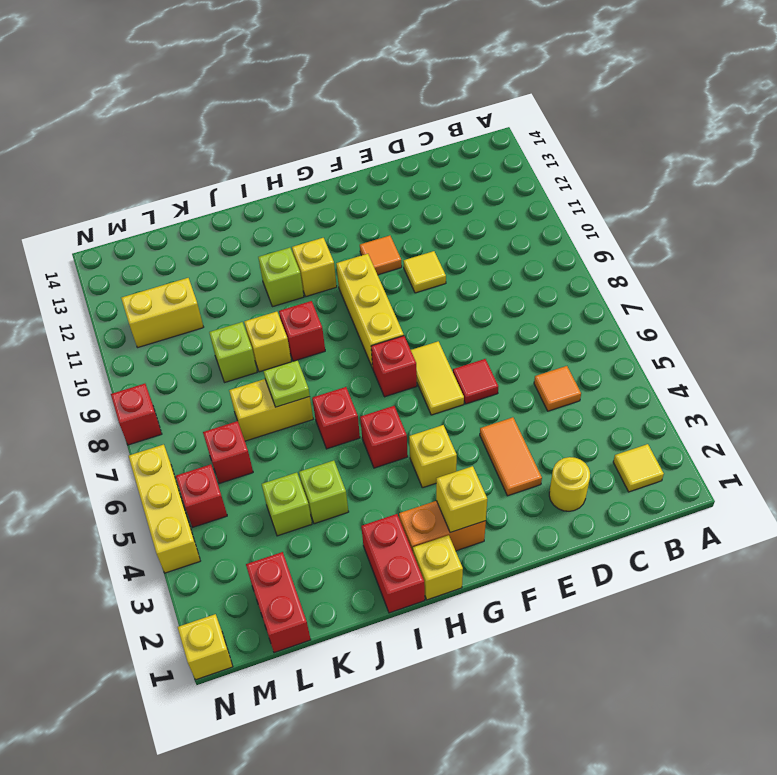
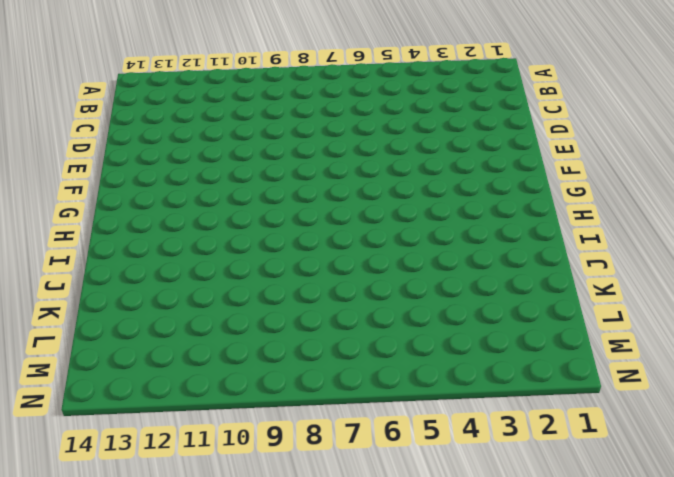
none -> yellow tile B2 level 1
none -> orange tile C5 level 1
none -> yellow round brick D2 level 1
none -> orange tile E3:E4 level 1

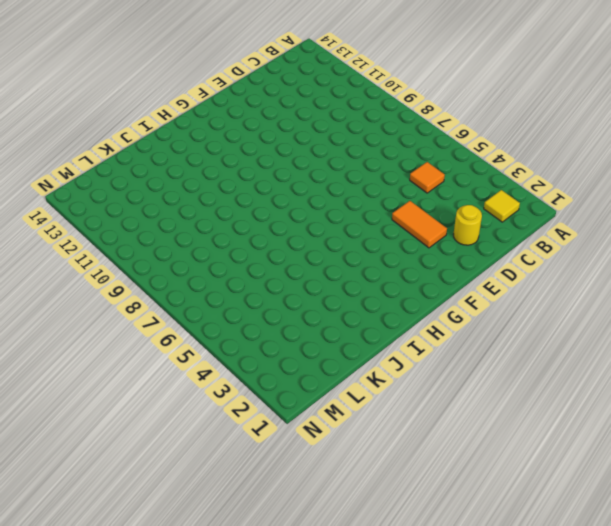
none -> red tile E6 level 1
none -> yellow tile E10 level 1
none -> yellow tile F6:F7 level 1
none -> orange tile F11 level 1

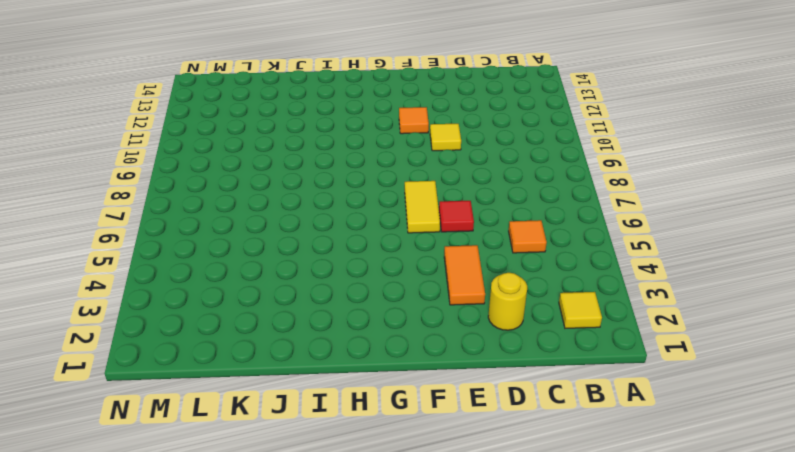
none -> orange brick G2:H2 level 1
none -> yellow brick G4 level 1
none -> red brick G7 level 1
none -> yellow brick G8:G10 level 1

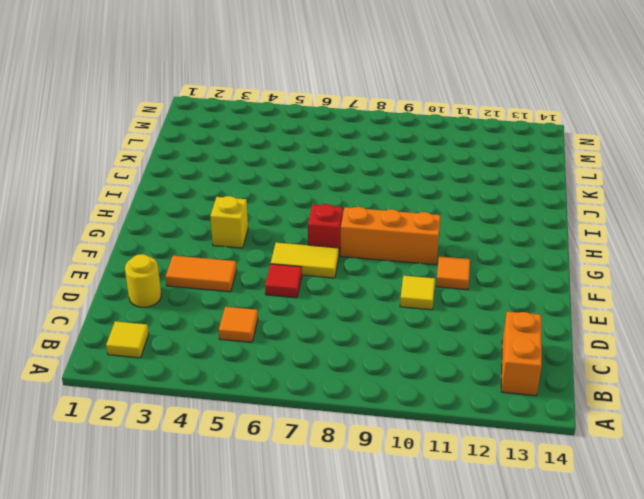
orange brick B13:C13 level 1 -> orange brick G2:H2 level 1
orange brick G8:G10 level 1 -> yellow brick G8:G10 level 1
none -> yellow brick H1 level 1
none -> red brick H5 level 1
none -> yellow brick H11 level 1
none -> red brick I1:I2 level 1

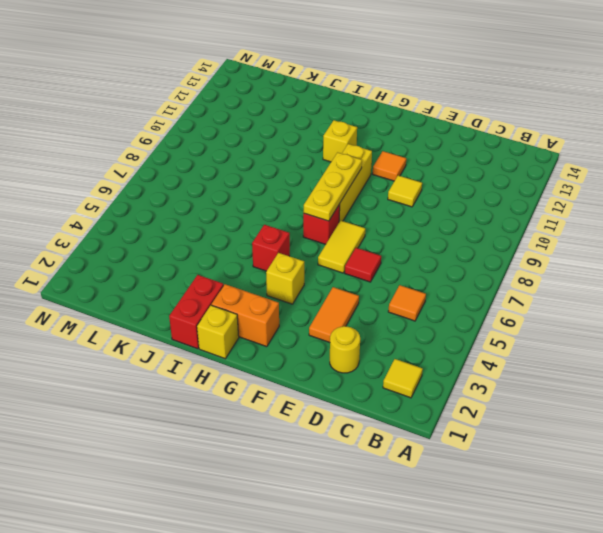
yellow plate G7:G9 level 2 -> none
none -> red brick I6 level 1
none -> red brick I9 level 1
none -> lime brick I11 level 1
none -> lime brick J4 level 1

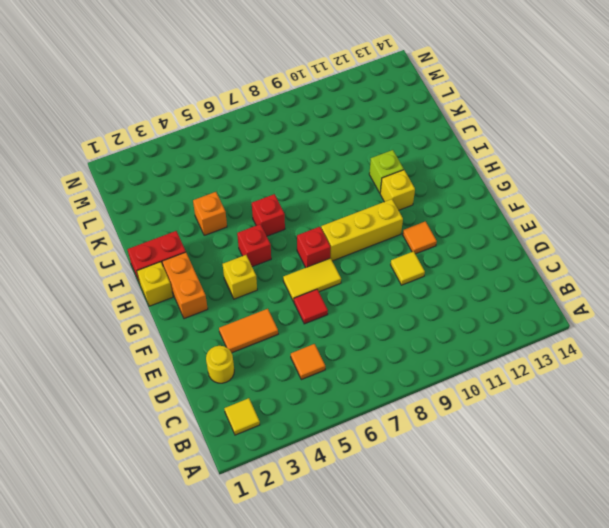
orange brick J4 level 1 -> lime brick J4 level 1
none -> red brick I9 level 1
none -> yellow brick J7:K7 level 1
none -> yellow brick J9 level 1
none -> lime brick K4 level 1

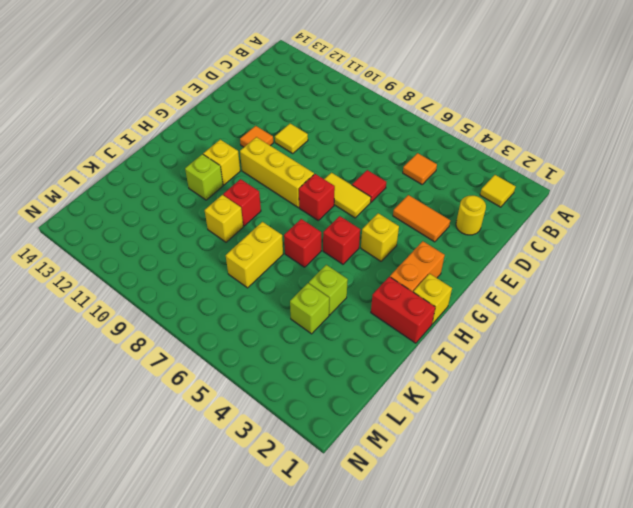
none -> lime brick K9 level 1
none -> red brick L1:L2 level 1
none -> red brick L6 level 1
none -> yellow brick L11:M11 level 1

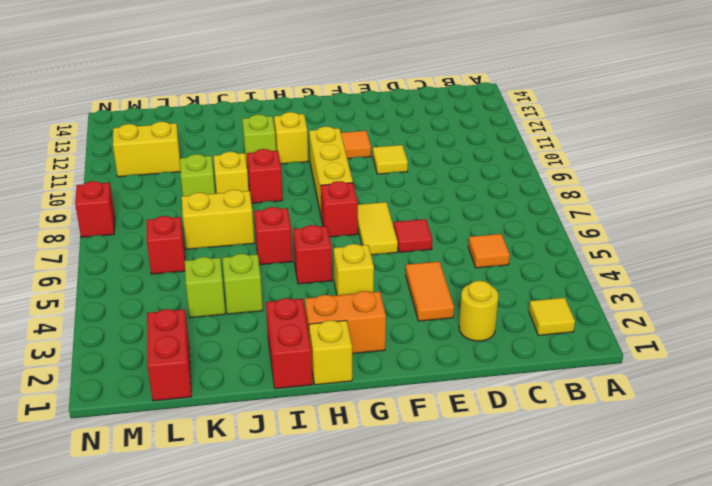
none -> red brick M5 level 1
none -> yellow brick N1 level 1
none -> yellow brick N4:N6 level 1
none -> yellow brick G2 level 2

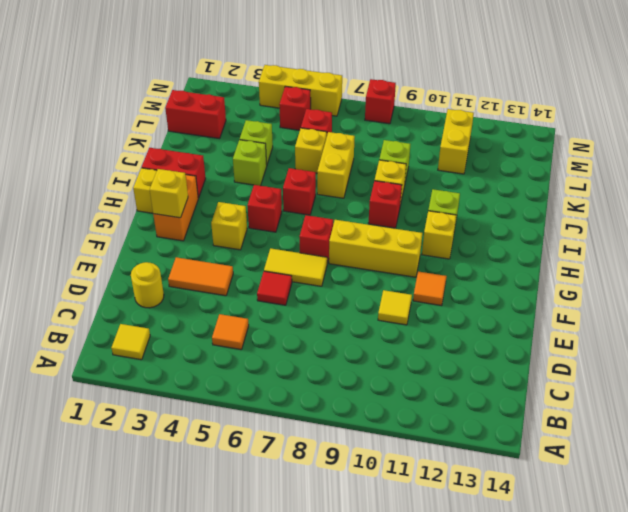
yellow brick K6 level 1 -> yellow brick N1 level 1
none -> lime plate J7 level 2

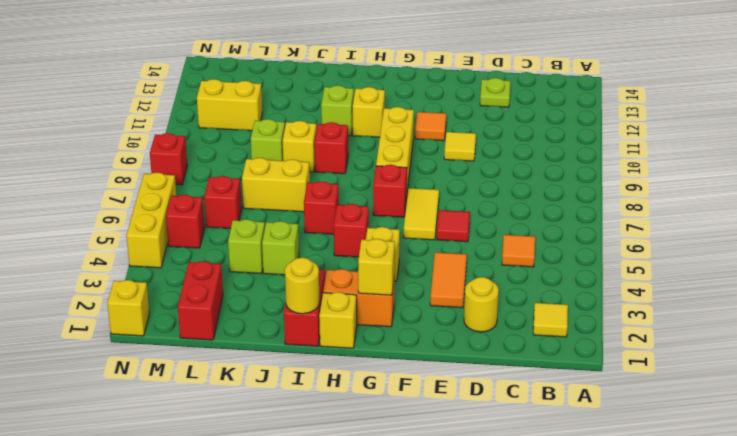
lime plate D13 level 1 -> lime plate J7 level 2
yellow round brick I1 level 2 -> none

